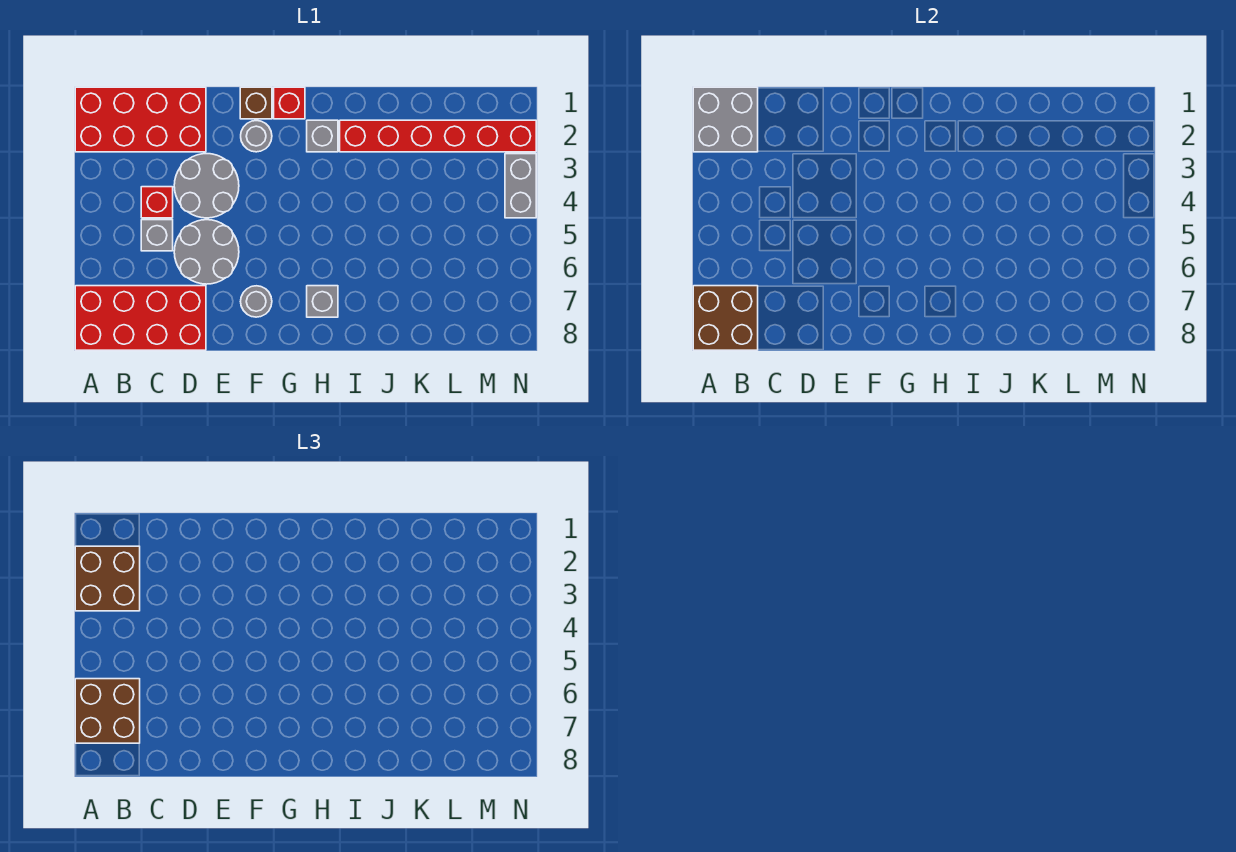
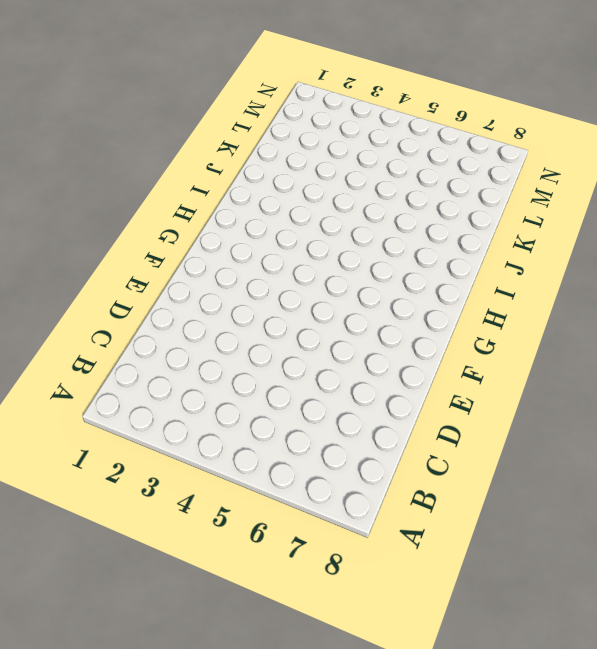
none -> red brick A1:D2 level 1
none -> red brick A7:D8 level 1
none -> red brick C4 level 1

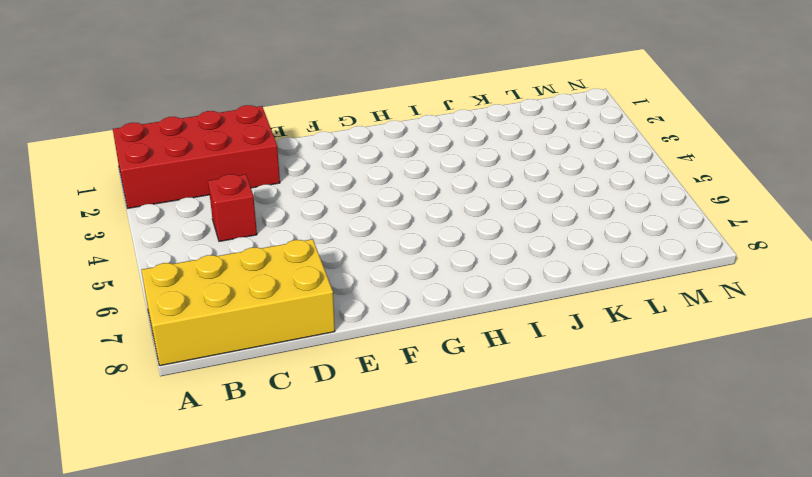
yellow brick A7:D8 level 1 -> red brick A7:D8 level 1
none -> grey brick C5 level 1
none -> grey round brick D3:E4 level 1
none -> grey round brick D5:E6 level 1

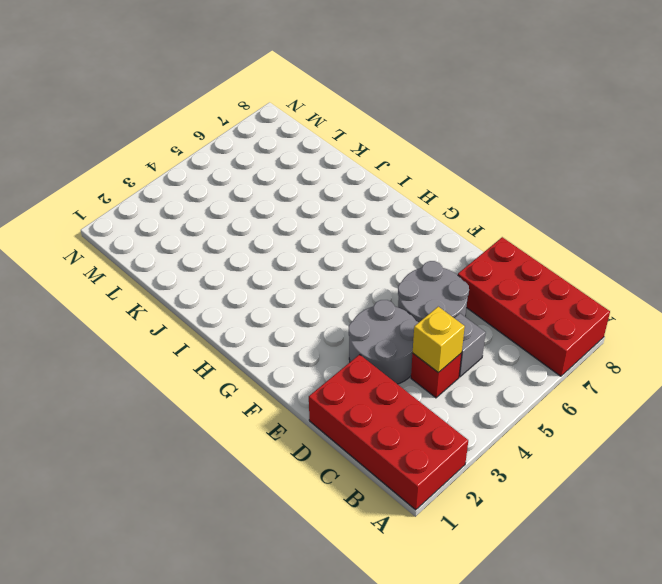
yellow brick C4 level 2 -> none
none -> brown brick F1 level 1
none -> grey round brick F2 level 1
none -> grey round brick F7 level 1

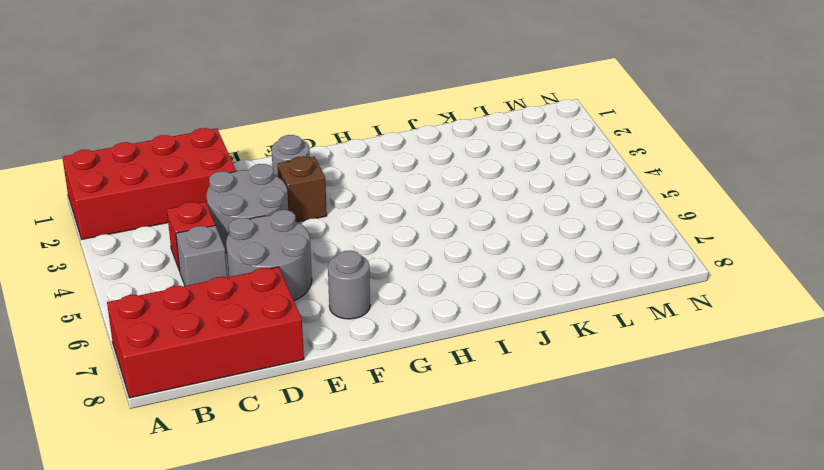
brown brick F3 level 1 -> brown brick F1 level 1
none -> red brick G1 level 1
none -> grey brick H2 level 1
none -> grey brick H7 level 1

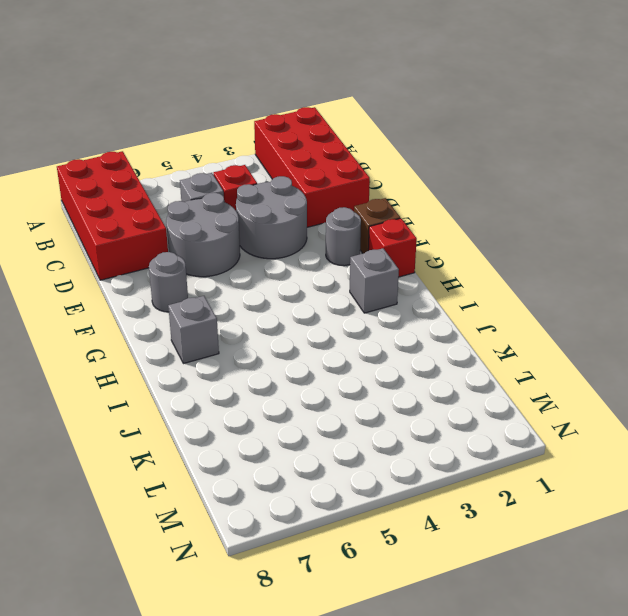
none -> red brick I2:N2 level 1
none -> grey brick N3:N4 level 1
none -> grey brick A1:B2 level 2

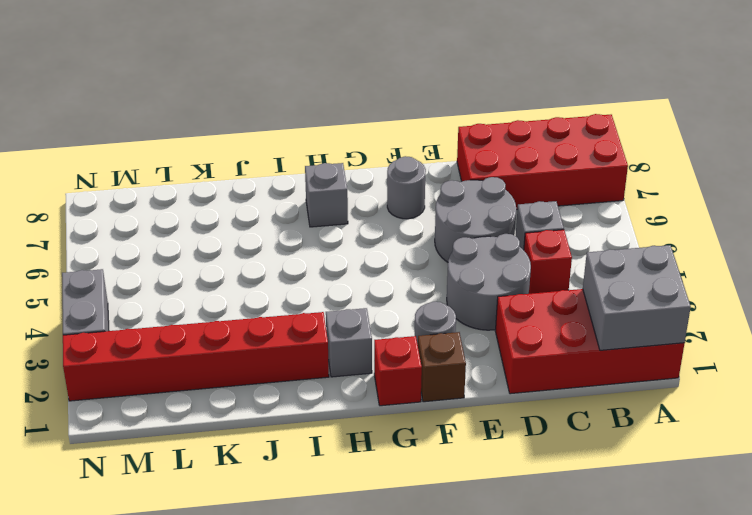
none -> brown brick A7:B8 level 2
none -> brown brick A2:B3 level 3
none -> brown brick A6:B7 level 3

